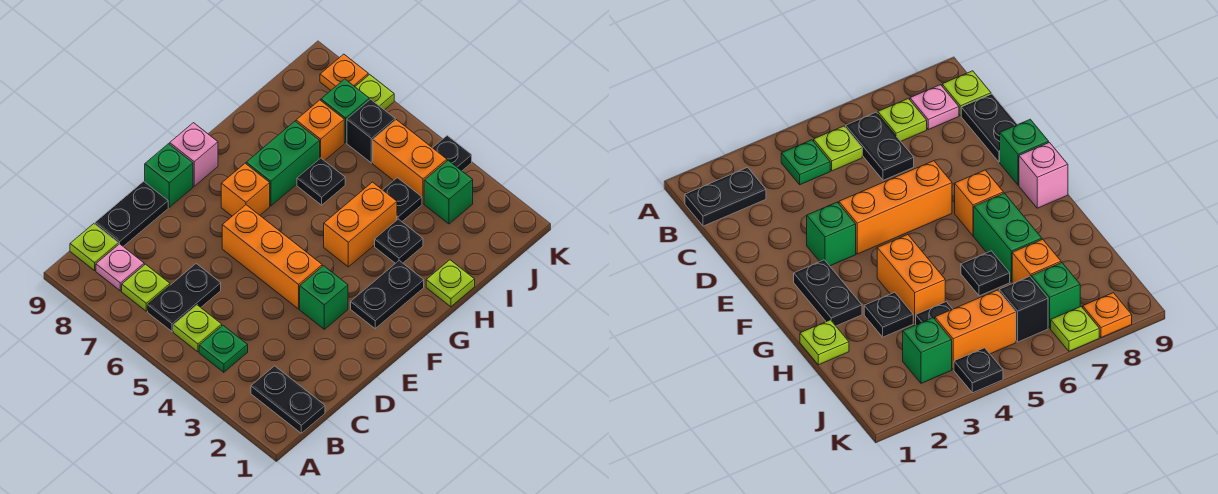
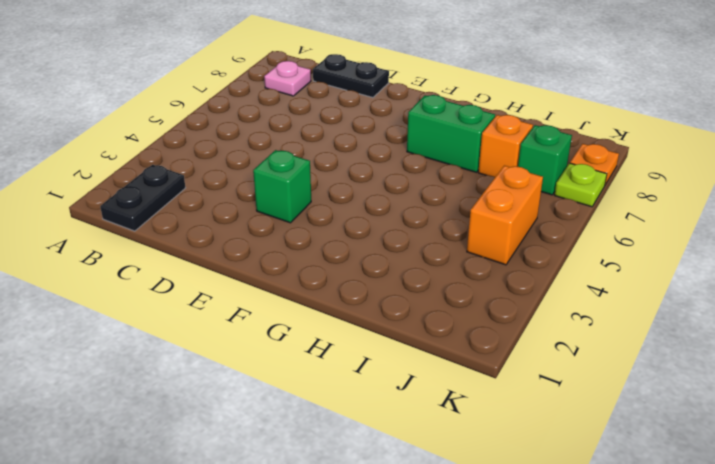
none -> green plate B4 level 1
none -> lime plate B5 level 1
none -> black plate B6:C6 level 1

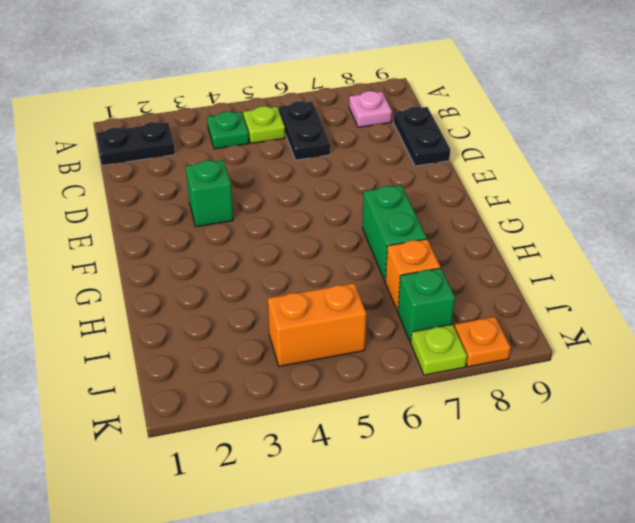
none -> lime plate B7 level 1
none -> lime plate B9 level 1
none -> orange brick E4:E6 level 1

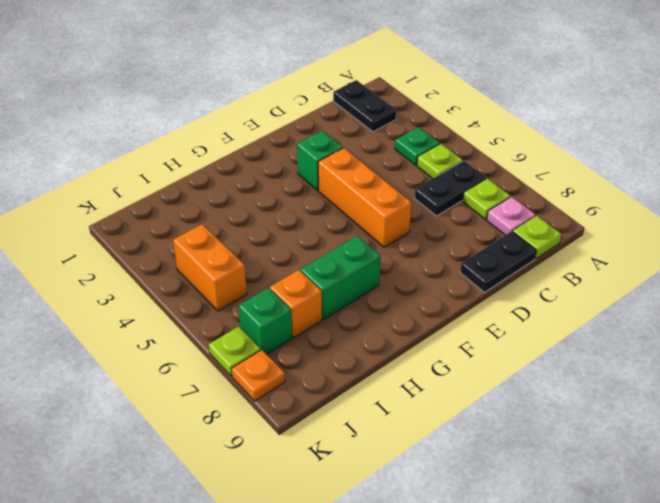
none -> green brick E9 level 1
none -> black plate F2:G2 level 1
none -> orange brick F7 level 1

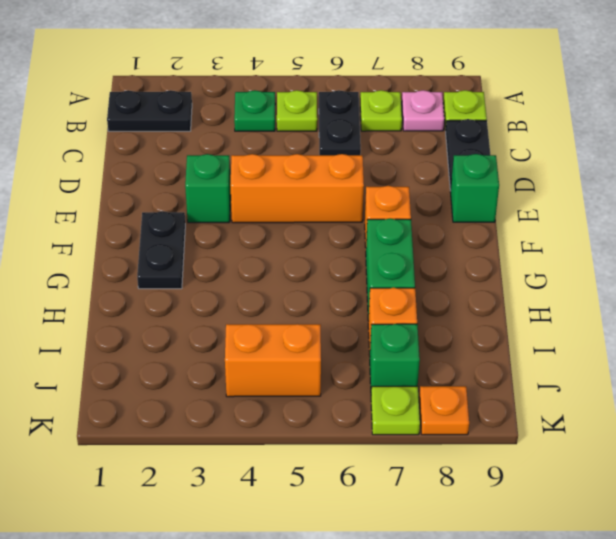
none -> pink brick F9 level 1
none -> orange brick G4:H4 level 1
none -> lime plate H1 level 1

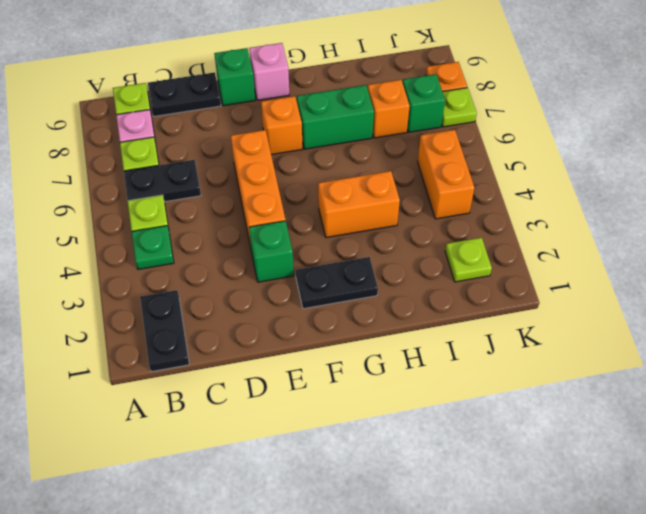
lime plate J2 level 1 -> lime plate H1 level 1
none -> black plate H3 level 1
none -> black plate H6 level 1
none -> black plate I4 level 1

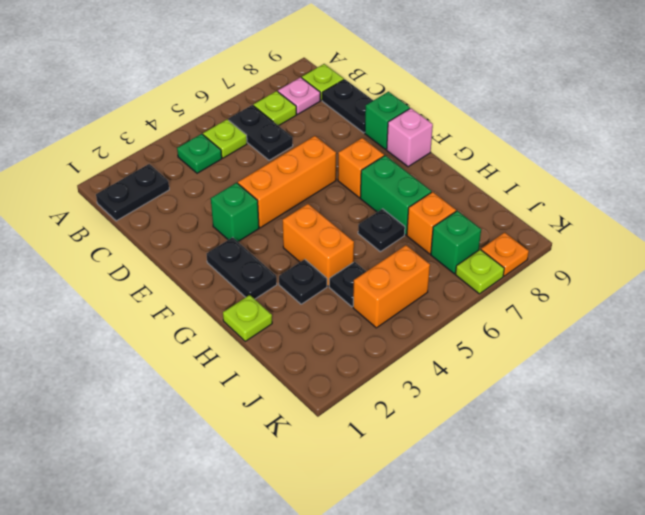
none -> green brick J3 level 1
none -> black brick J6 level 1
none -> black plate K4 level 1

